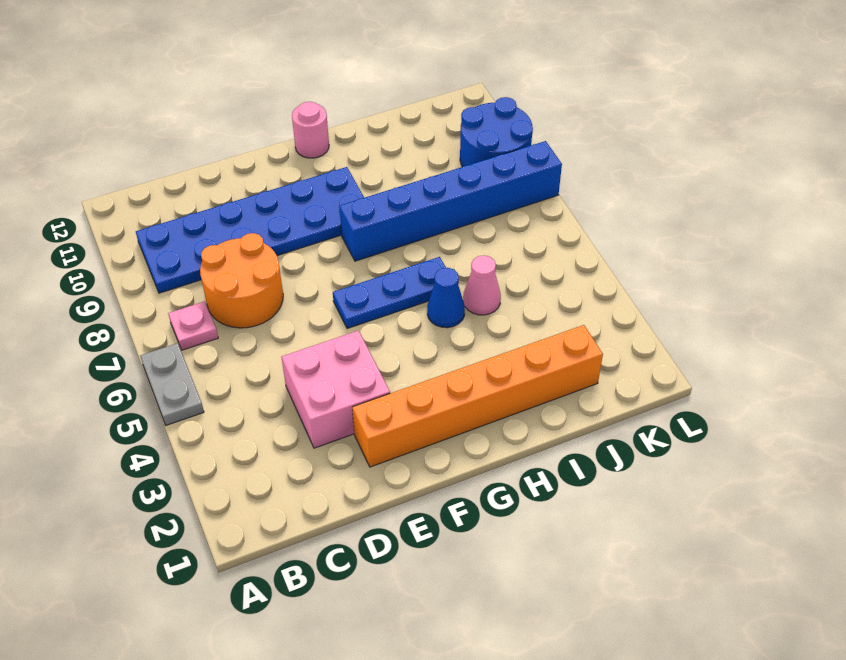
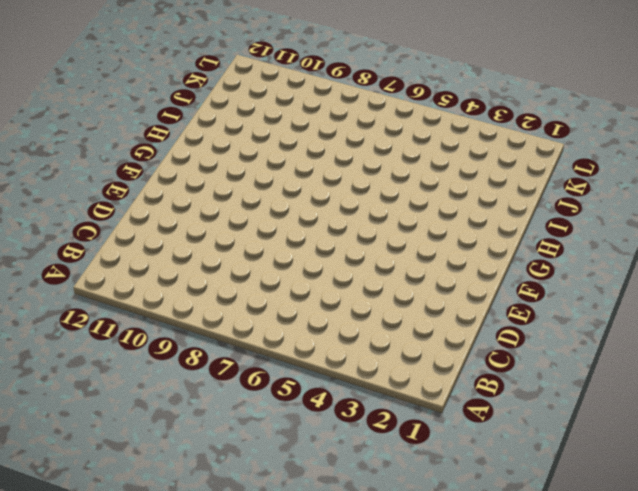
none -> grey plate A5:A6 level 1
none -> pink plate B7 level 1
none -> blue plate B9:G10 level 1

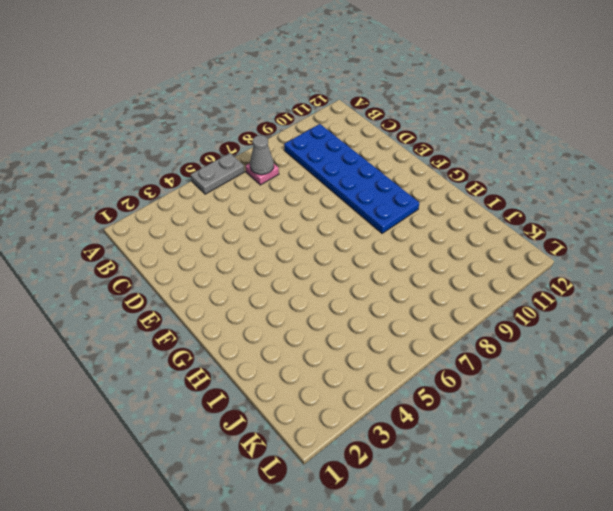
grey cone B7 level 2 -> none
none -> orange round brick C7:D8 level 1
none -> pink brick D3:E4 level 1
none -> orange brick E2:J2 level 1

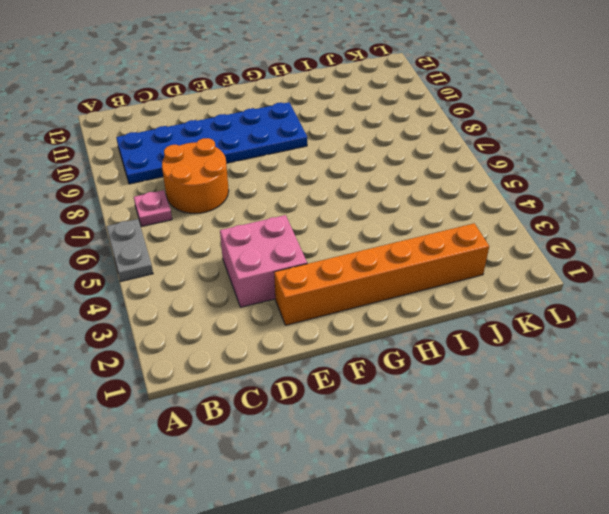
none -> blue plate F6:H6 level 1
none -> blue brick G8:L8 level 1
none -> pink round brick G12 level 1

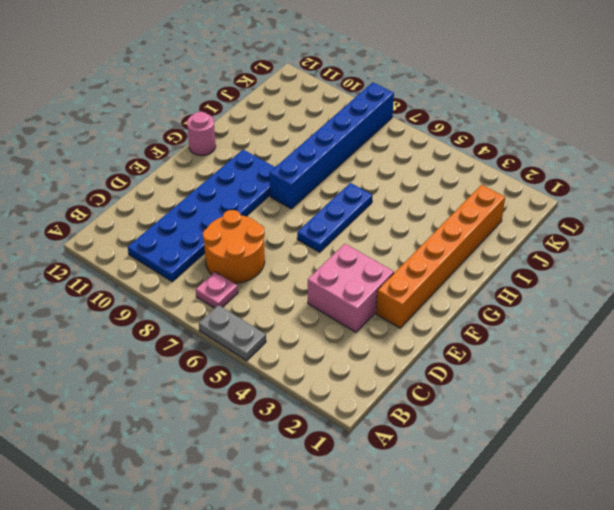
none -> blue cone H5 level 1
none -> pink cone I5 level 1
none -> blue round brick K9:L10 level 1

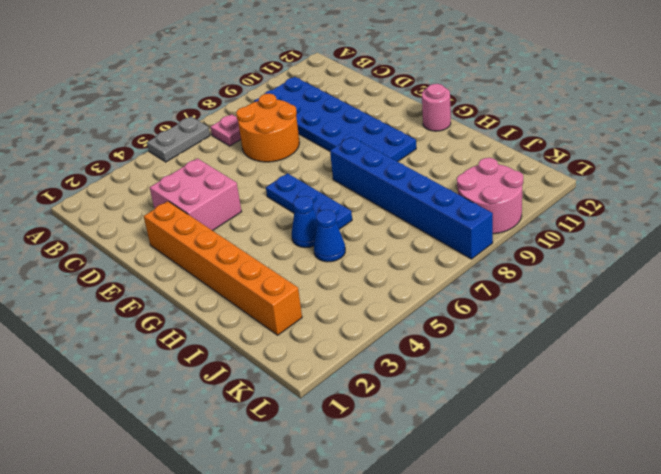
blue cone I5 level 1 -> pink cone I5 level 1
pink round brick K9:L10 level 1 -> blue round brick K9:L10 level 1

